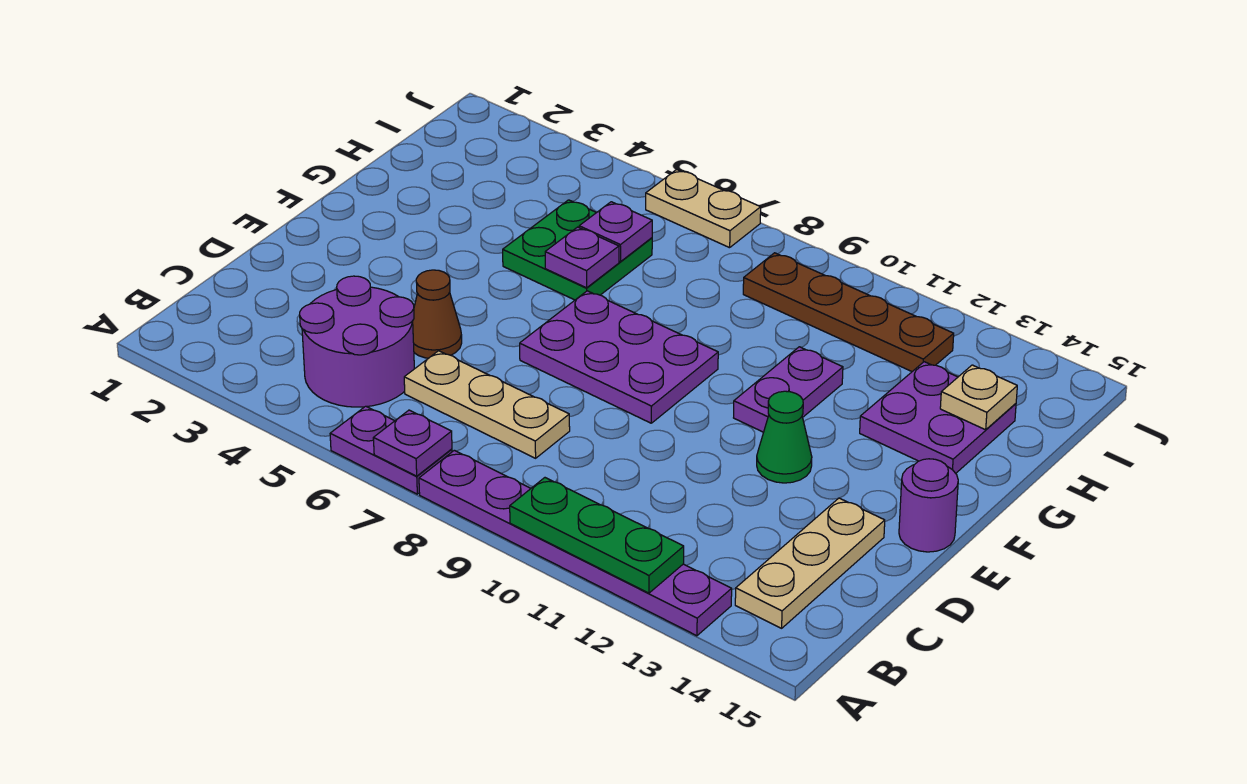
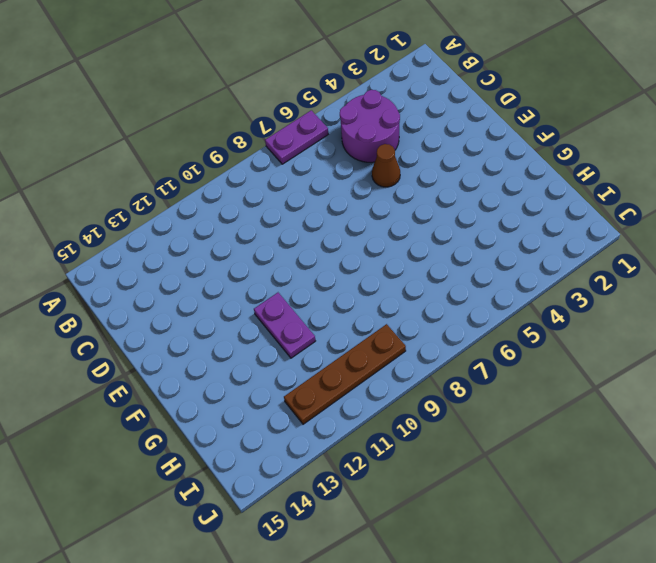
none -> purple plate A8:A13 level 1
none -> tan plate B14:D14 level 1
none -> tan plate C6:C8 level 1

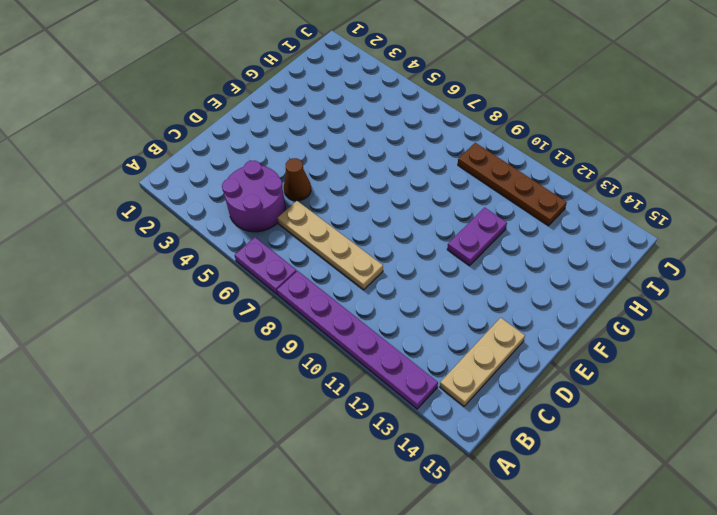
tan plate C6:C9 level 1 -> tan plate C6:C8 level 1
none -> purple plate E7:F9 level 1
none -> green cone E12 level 1
none -> purple round brick E15 level 1

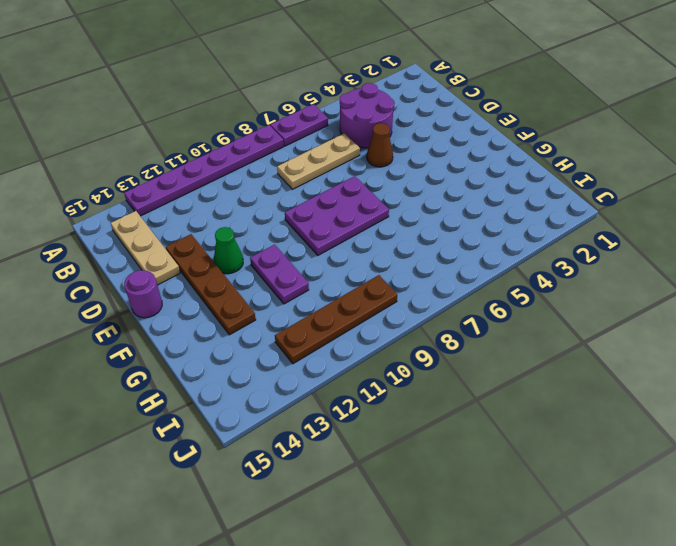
brown plate D13:G13 level 1 -> purple plate G13:H14 level 1
none -> green plate G5:H6 level 1
none -> tan plate J6:J7 level 1
none -> purple plate A7 level 2

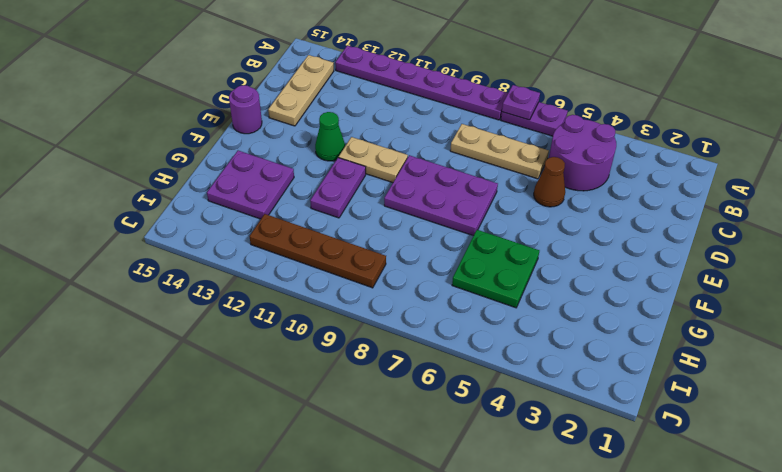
tan plate E10:E11 level 1 -> tan plate J6:J7 level 1
none -> green plate A10:A12 level 2
none -> purple plate G6 level 2
none -> purple plate H6 level 2

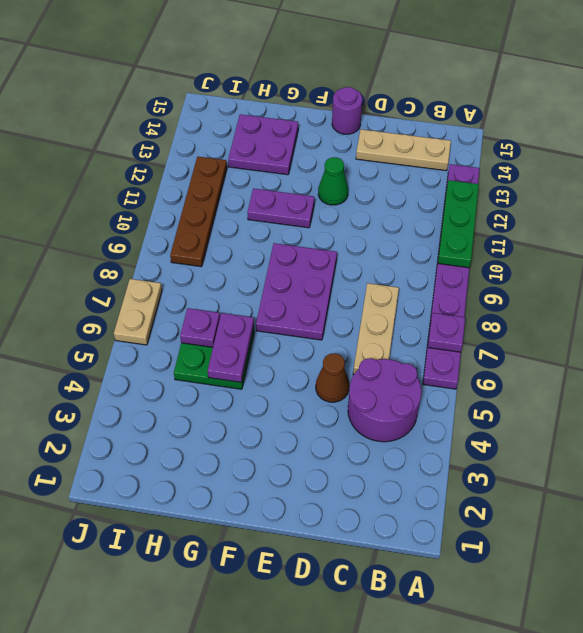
purple plate G5:G6 level 2 -> purple plate G6 level 2
none -> tan plate H14 level 2

